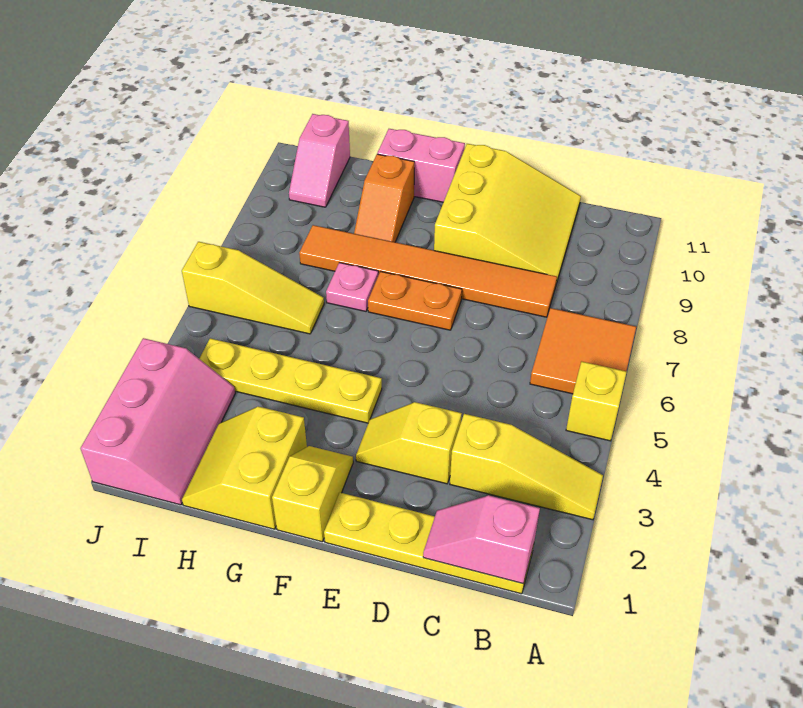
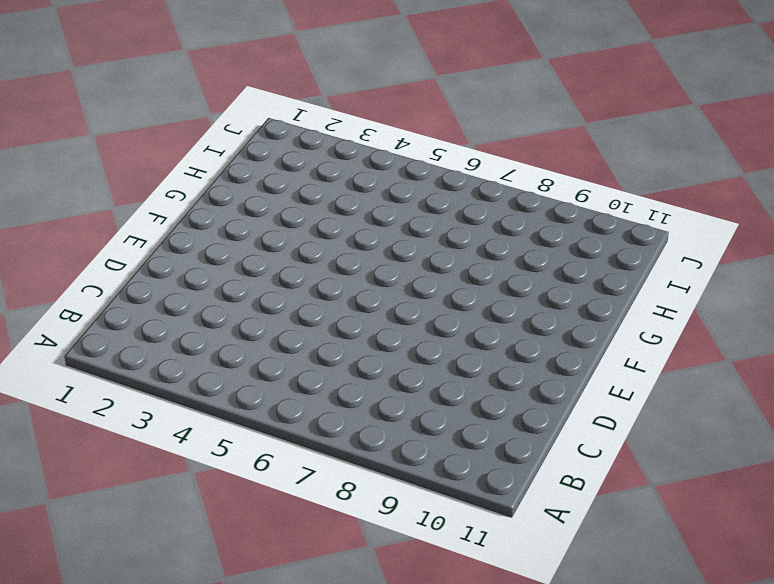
none -> yellow slope A3:C3 level 1 top C
none -> yellow brick A5 level 1
none -> orange tile A6:B7 level 1

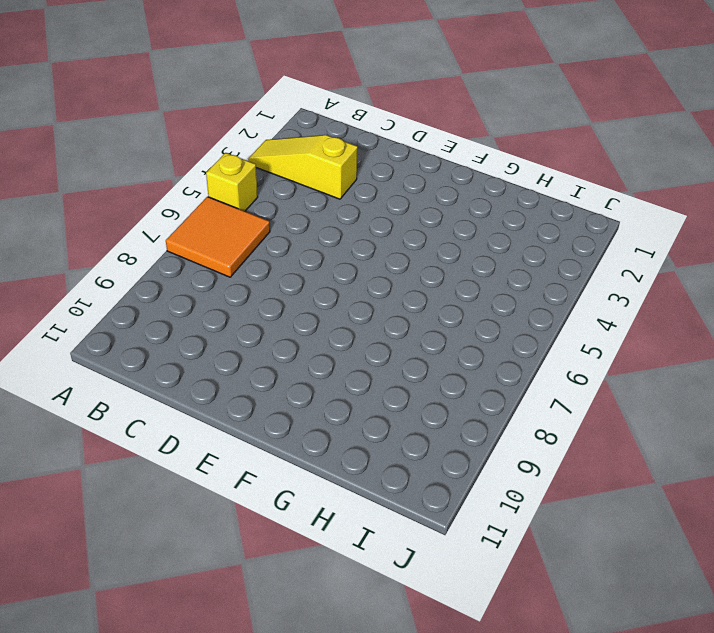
none -> yellow plate B1:E1 level 1
none -> orange tile C8:H8 level 1
none -> yellow slope C9:E11 level 1 top E

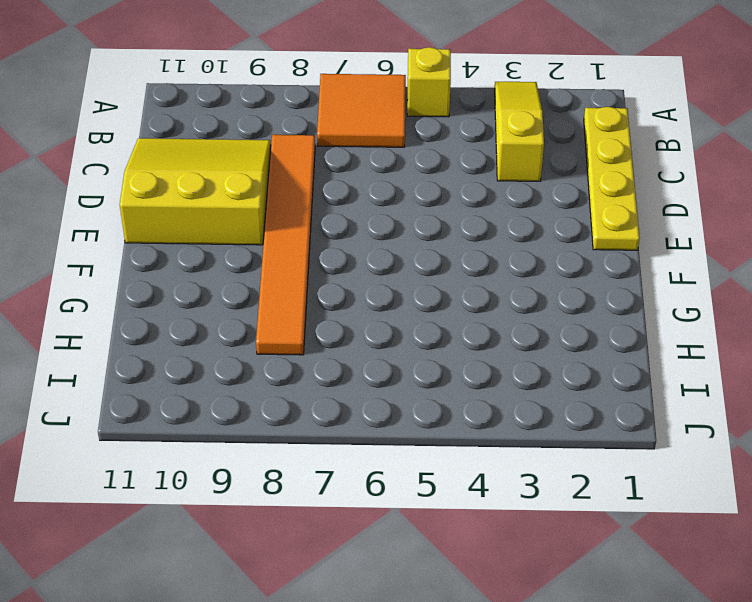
none -> yellow slope D3:E3 level 1 top D
none -> orange plate E7:F7 level 1
none -> yellow slope F1:F2 level 1 top 1

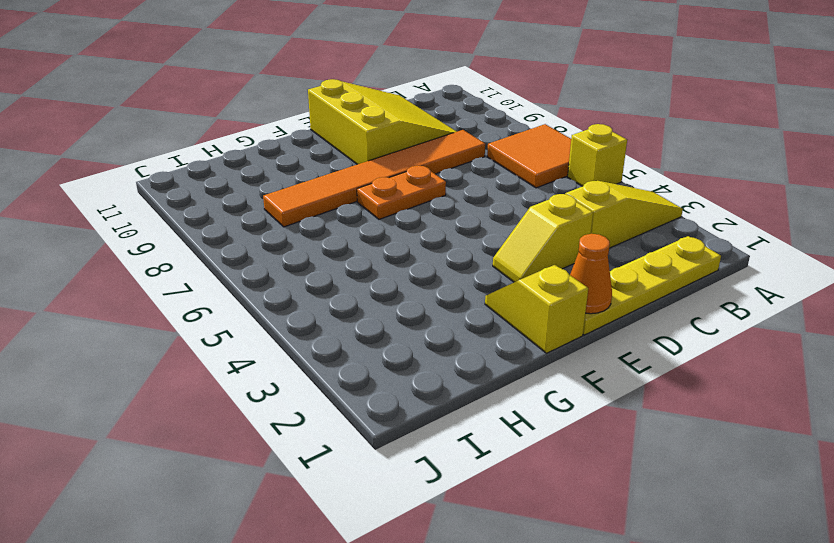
orange cone E1 level 2 -> none
none -> yellow plate F4:I4 level 1
none -> pink brick F11:G11 level 1
none -> yellow slope G1:H2 level 1 top G

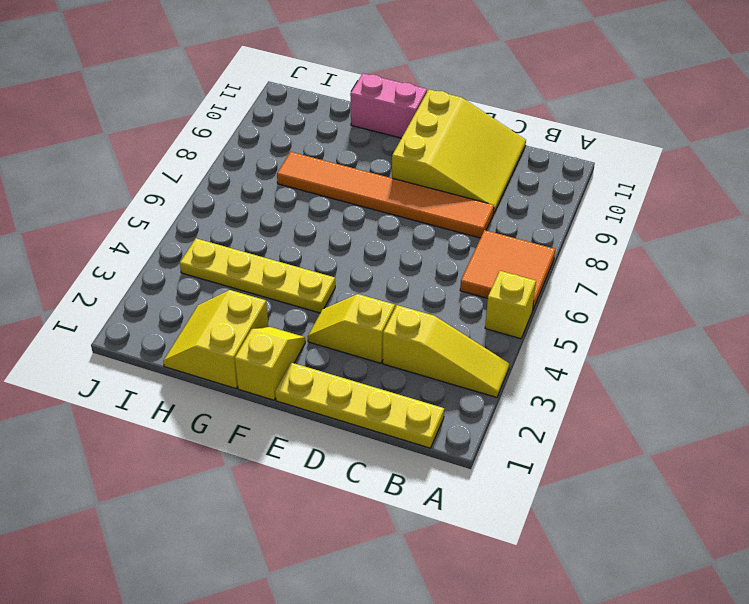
none -> orange plate E7:F7 level 1
none -> pink plate G7 level 1
none -> orange slope G9:G10 level 1 top 10

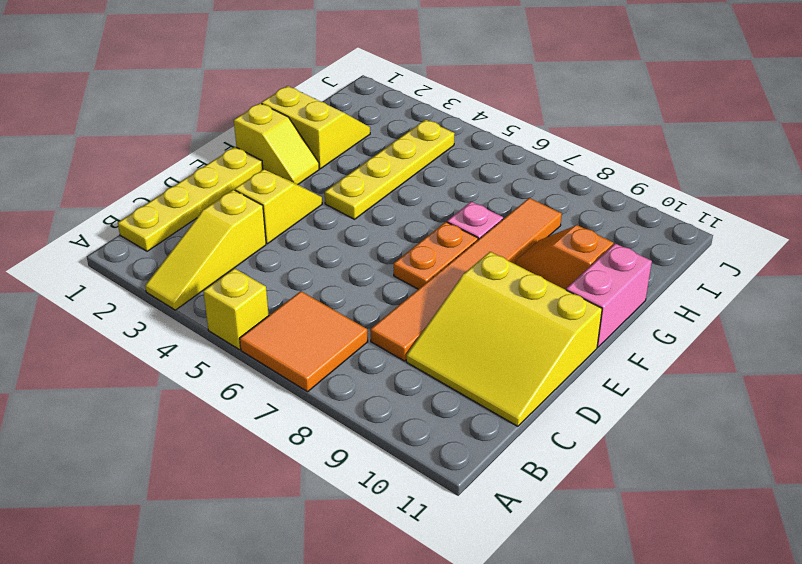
none -> yellow slope H6:J6 level 1 top J
none -> pink slope I1:J3 level 1 top J
none -> pink slope I10:I11 level 1 top 11

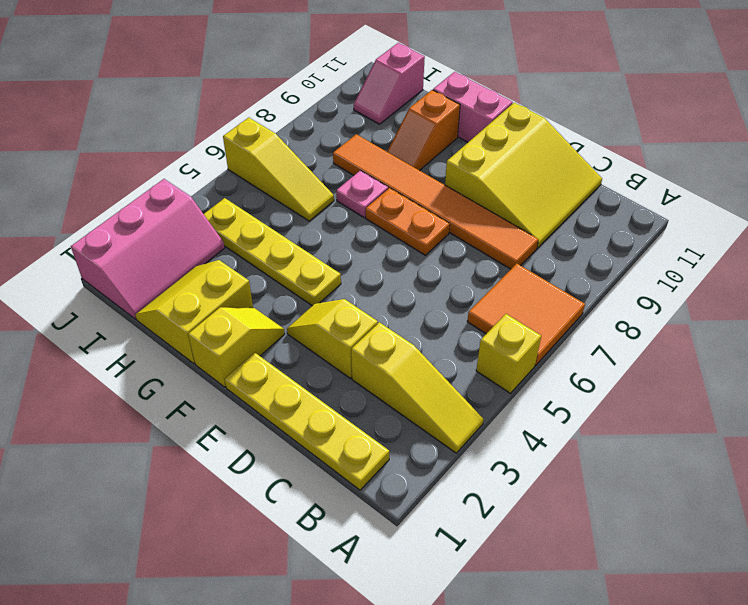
none -> pink slope B1:C1 level 2 top B

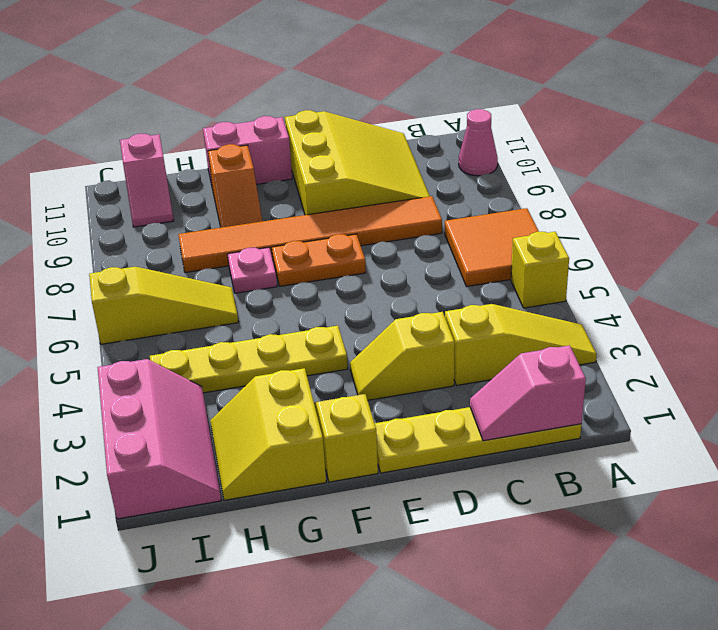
pink cone A10 level 1 -> none

